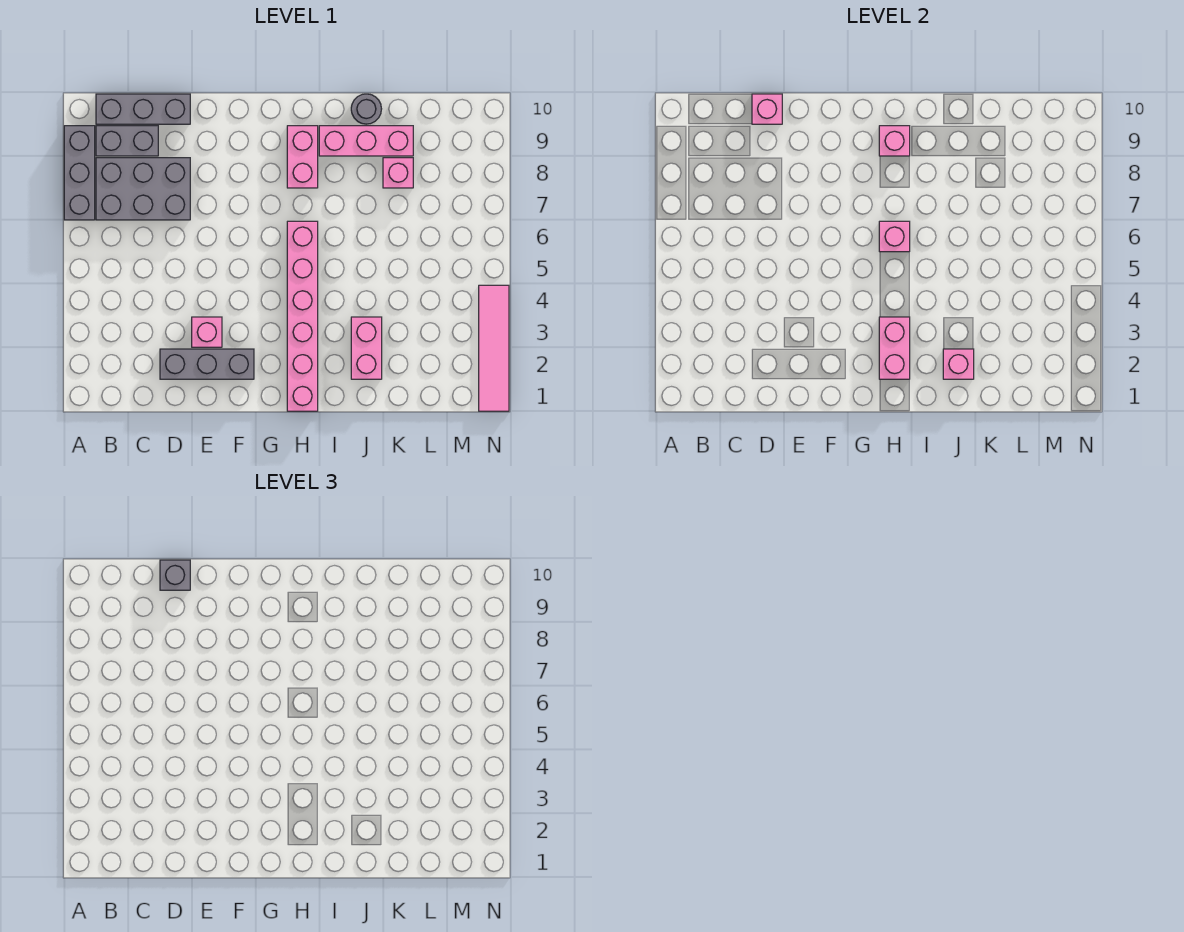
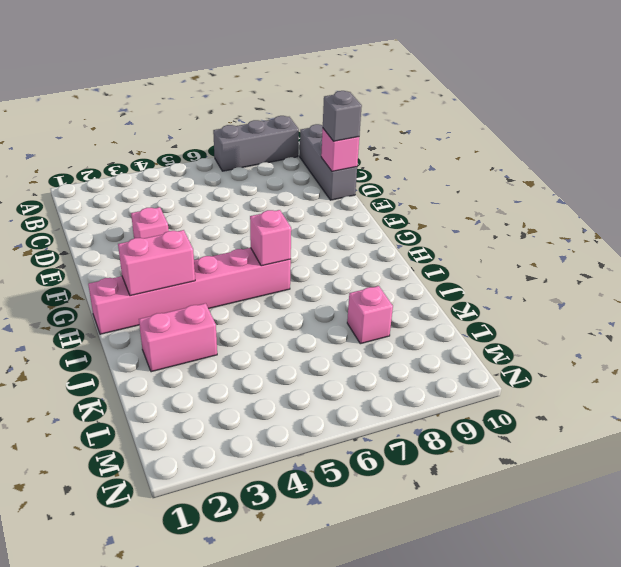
none -> grey brick B7:D8 level 1
none -> grey brick B9:C9 level 1
none -> grey brick D2:F2 level 1

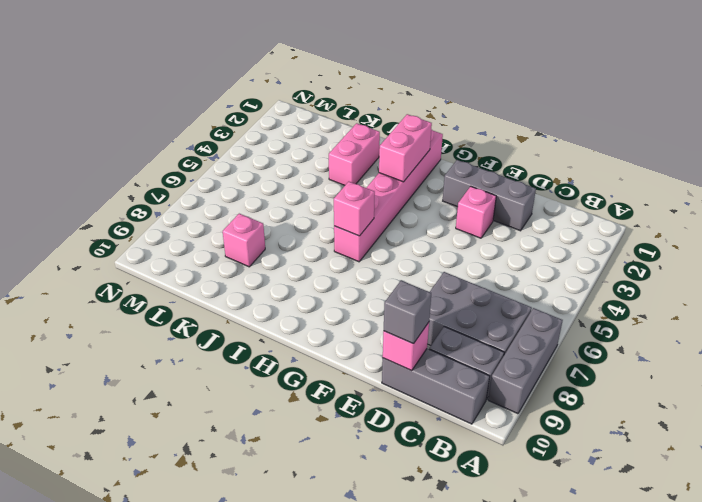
none -> pink brick H8:H9 level 1
none -> pink brick I9:K9 level 1
none -> grey round brick J10 level 1

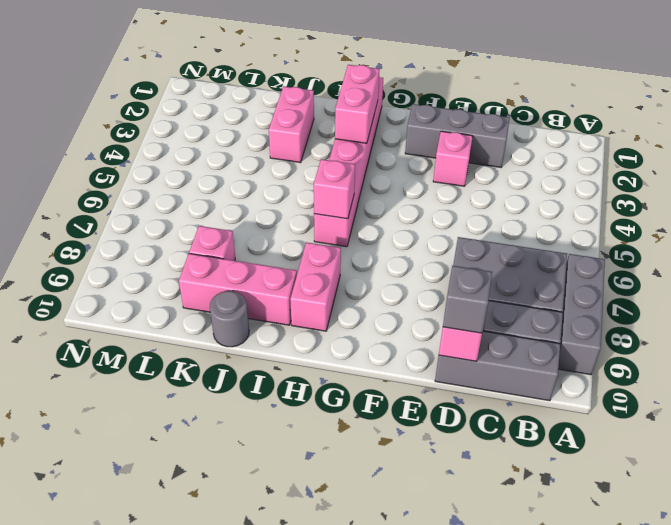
none -> pink tile N1:N4 level 1
none -> pink brick H9 level 2
none -> pink brick J2 level 2

